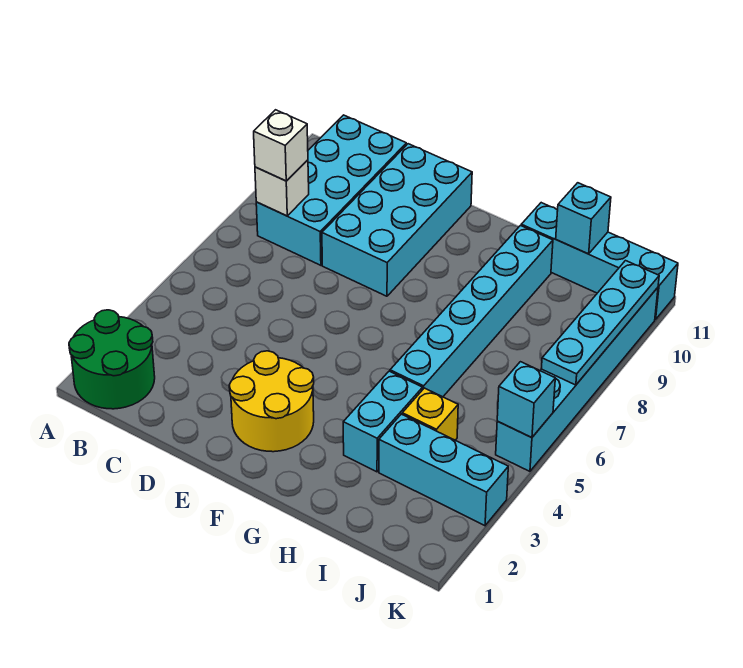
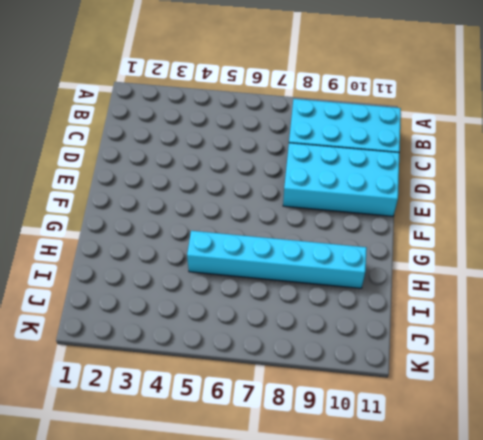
none -> green round brick A1:B2 level 1
none -> yellow round brick E2:F3 level 1
none -> cyan brick H3:H4 level 1

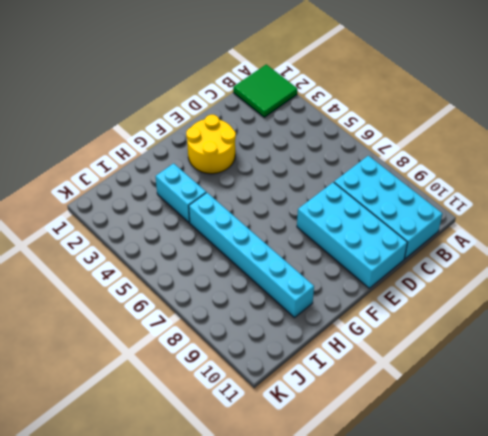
green tile A1:B2 level 1 -> green round brick A1:B2 level 1
none -> cyan brick H11:K11 level 1
none -> cyan brick I3:K3 level 1
none -> yellow brick I4 level 1

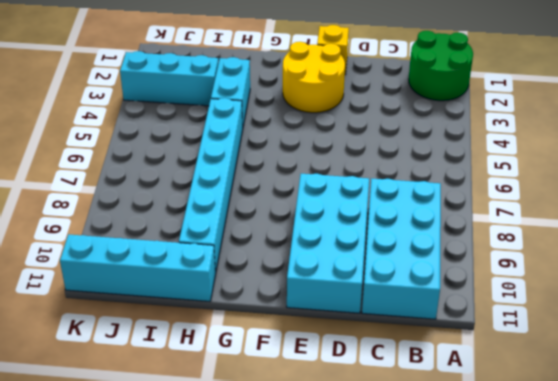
yellow brick E1 level 1 -> yellow brick I4 level 1
none -> cyan brick K5:K10 level 1
none -> white brick B8 level 2
none -> cyan brick I11 level 2

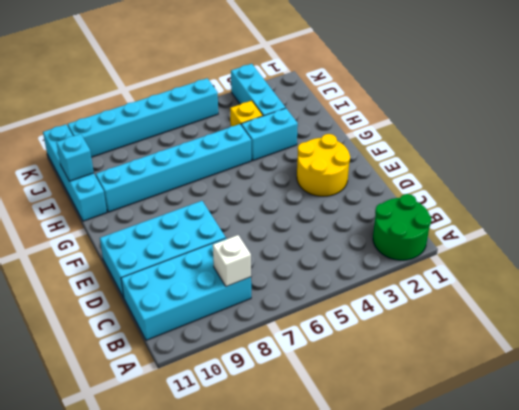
none -> cyan brick K5 level 2
none -> cyan plate K7:K10 level 2
none -> white brick B8 level 3

